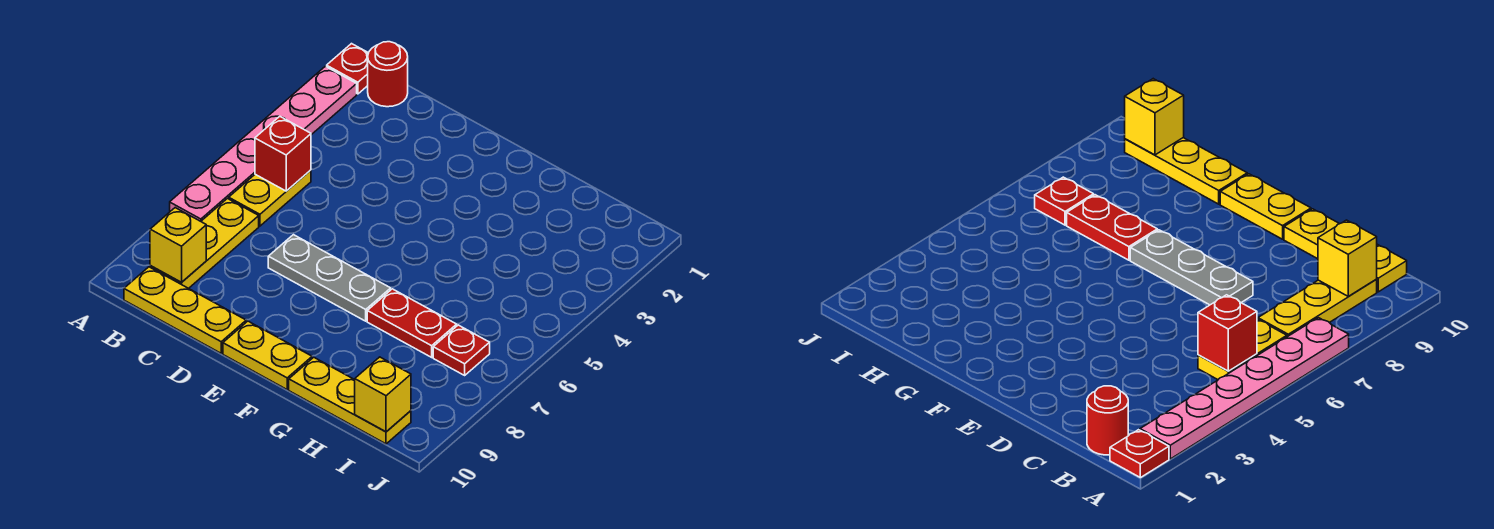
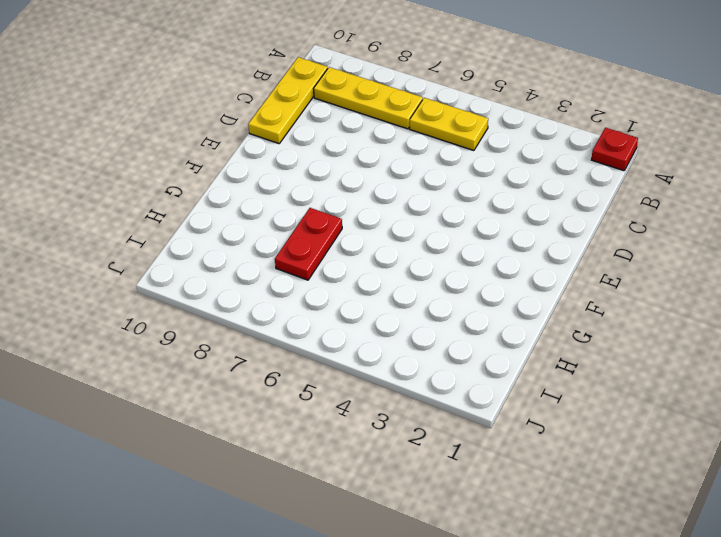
none -> pink plate A2:A7 level 1
none -> red round brick B1 level 1
none -> grey plate D7:F7 level 1

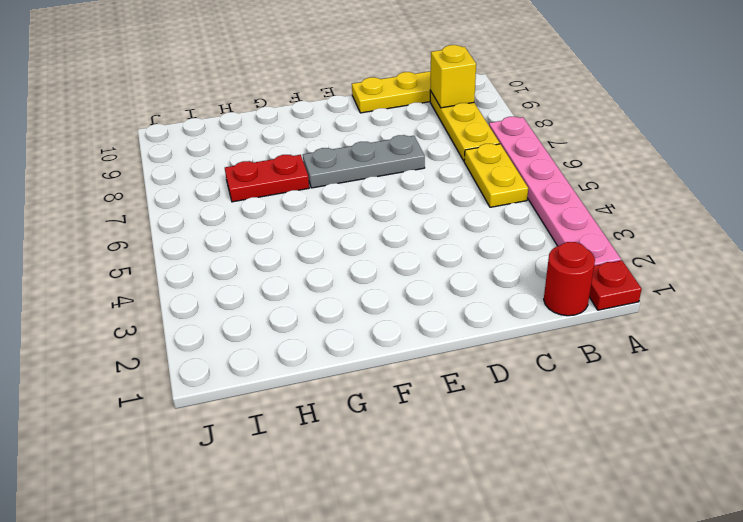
none -> yellow plate E10:F10 level 1
none -> yellow plate G10:I10 level 1
none -> red plate I7 level 1

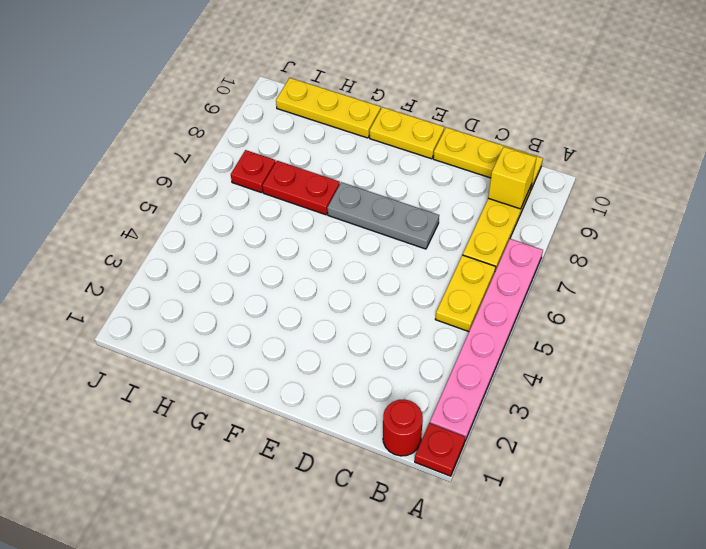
none -> red brick B5 level 2
none -> yellow brick I10 level 2

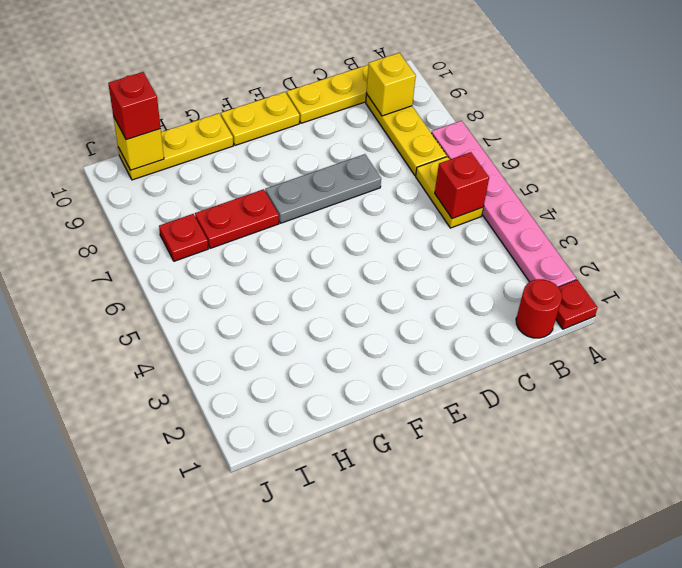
red brick I10 level 3 -> none

